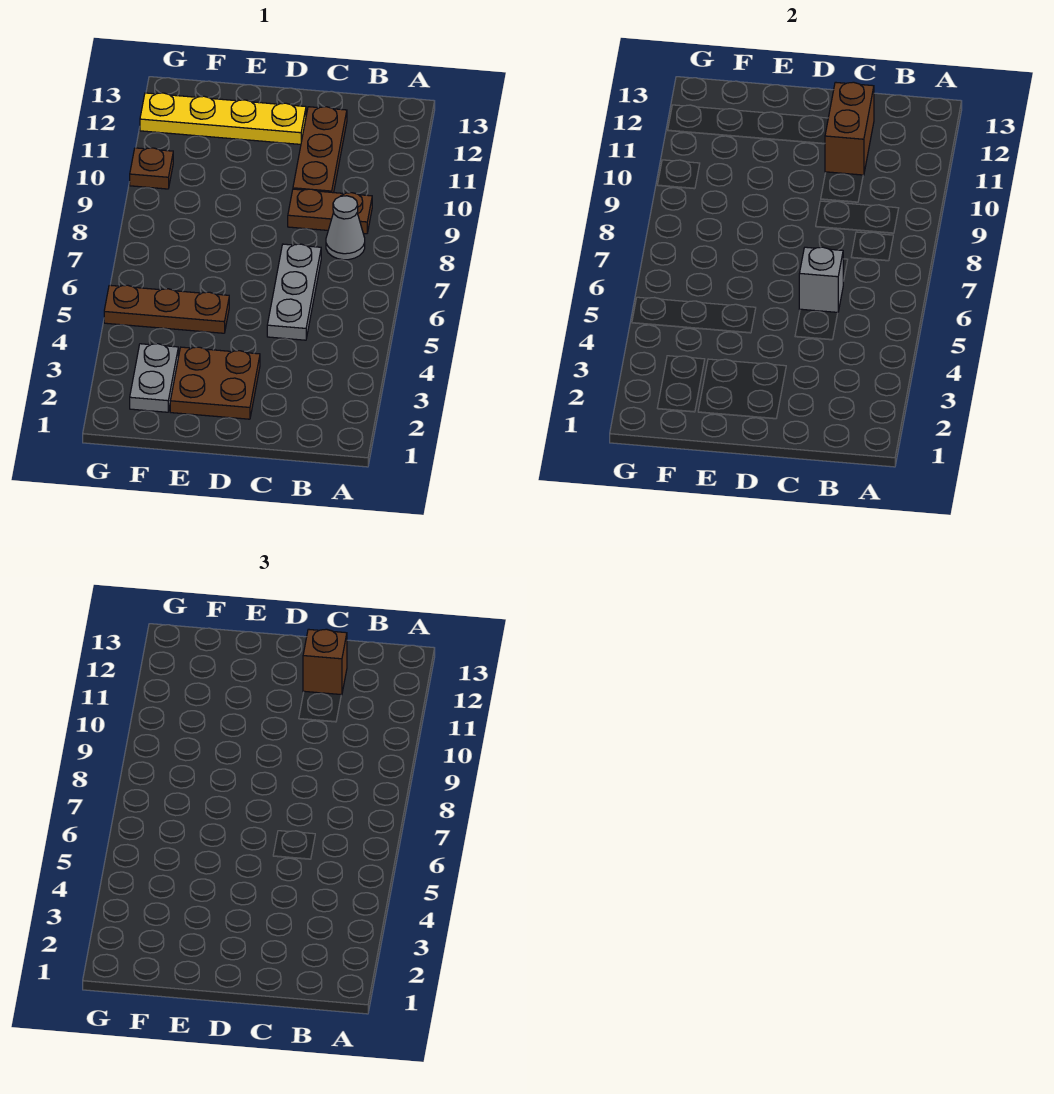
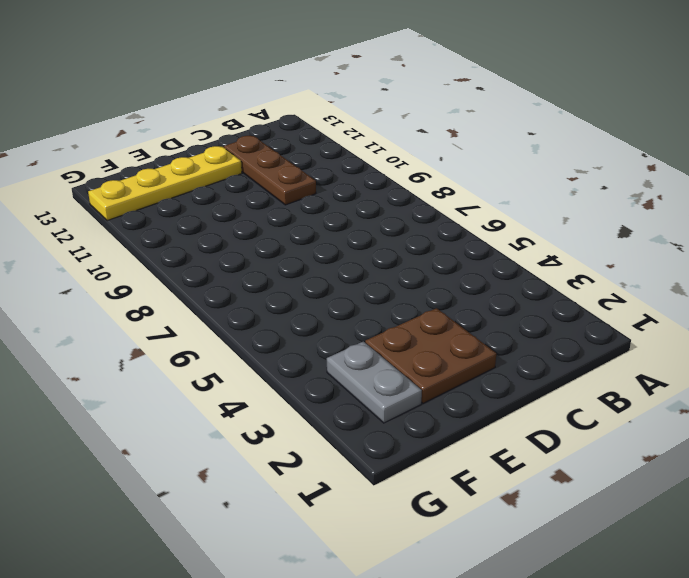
none -> grey cone B8 level 1
none -> brown plate B9:C9 level 1
none -> grey plate C5:C7 level 1

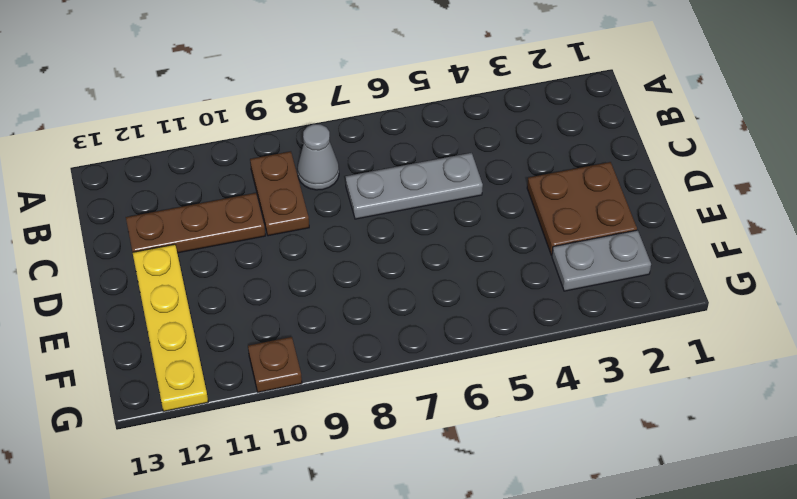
none -> brown plate E5:G5 level 1
none -> grey brick C6 level 2
none -> brown brick C11:C12 level 2

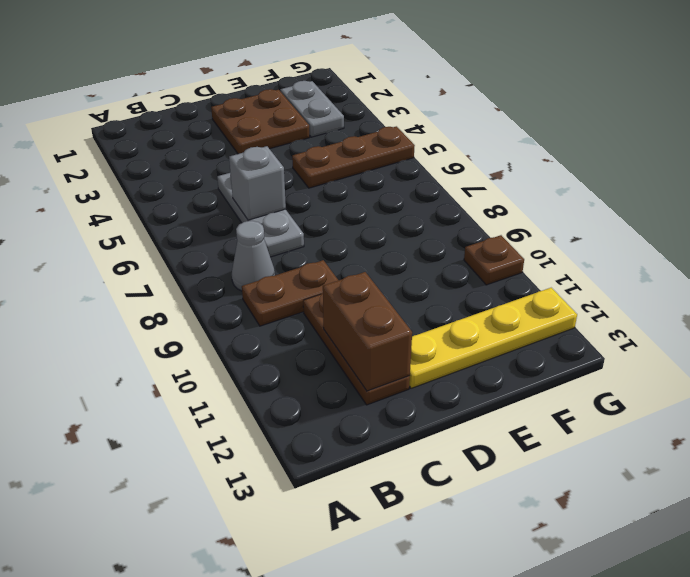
none -> brown brick C12 level 3

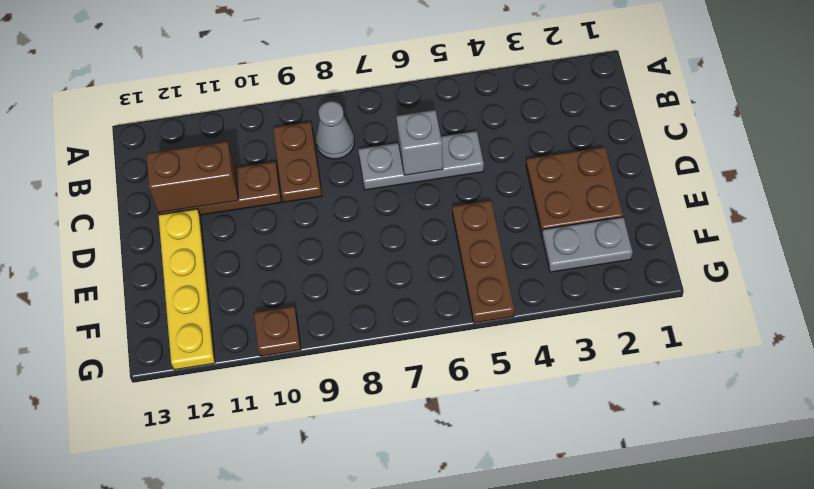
none -> brown brick C12 level 3

